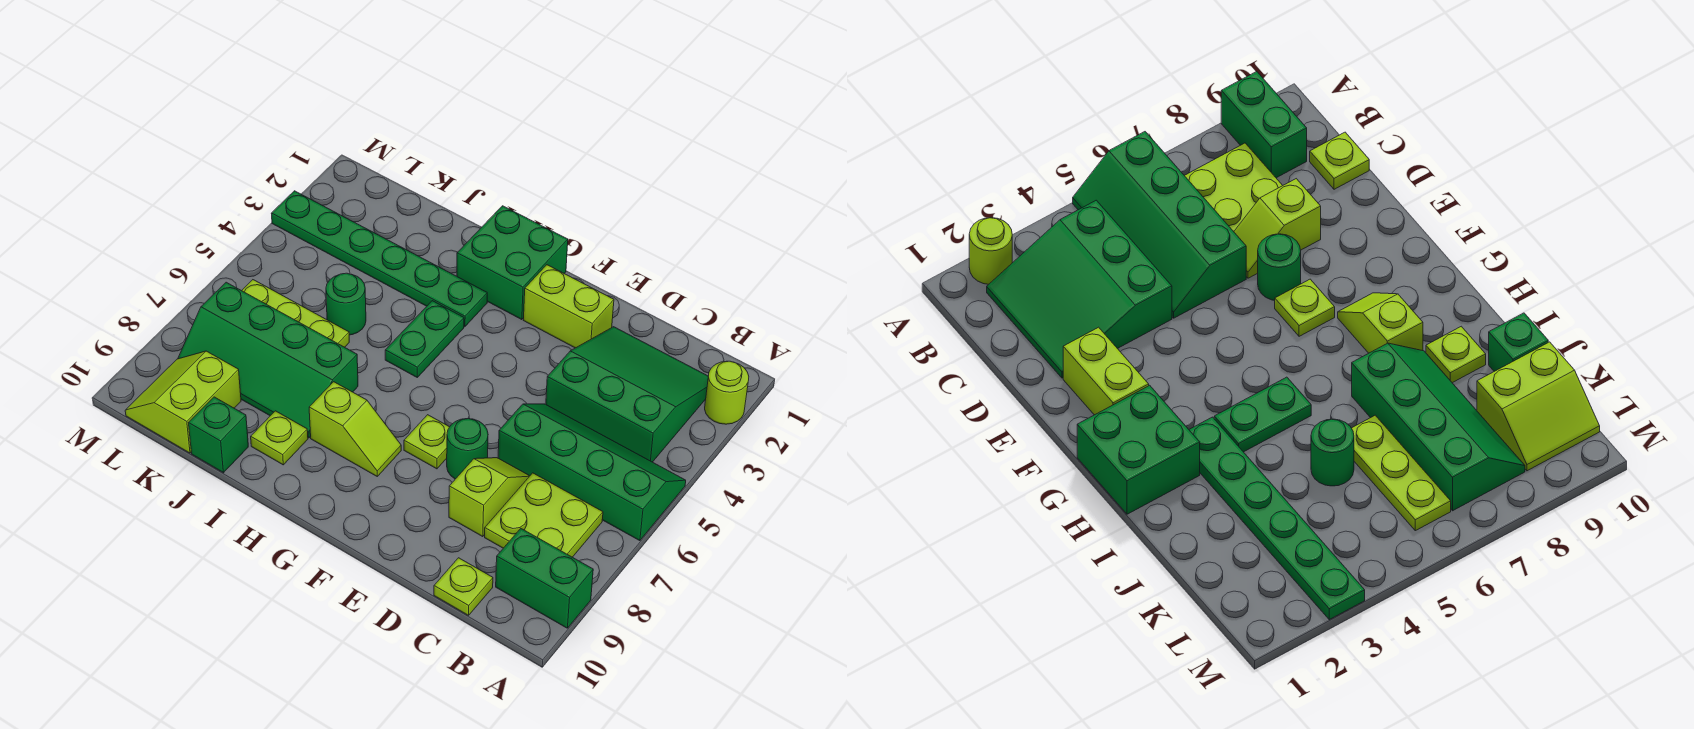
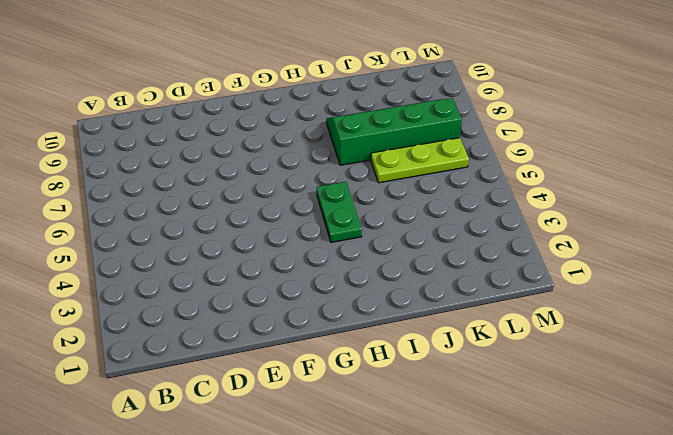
none -> lime round brick A2 level 1
none -> green slope A5:D6 level 1 top 6
none -> green brick A9:B9 level 1

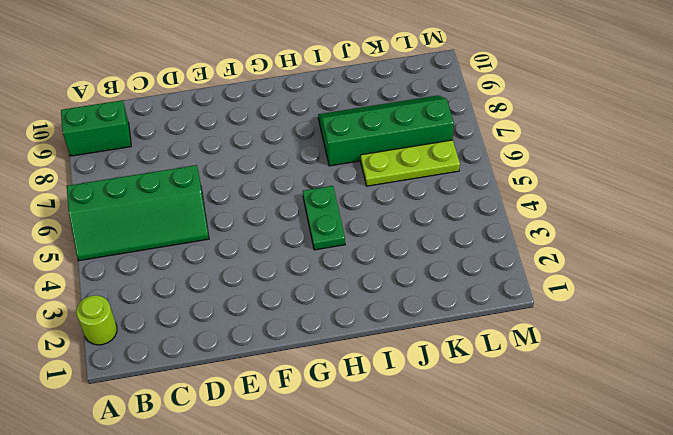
none -> green slope B2:D4 level 1 top 4
none -> lime plate B7:C8 level 1
none -> lime plate C10 level 1

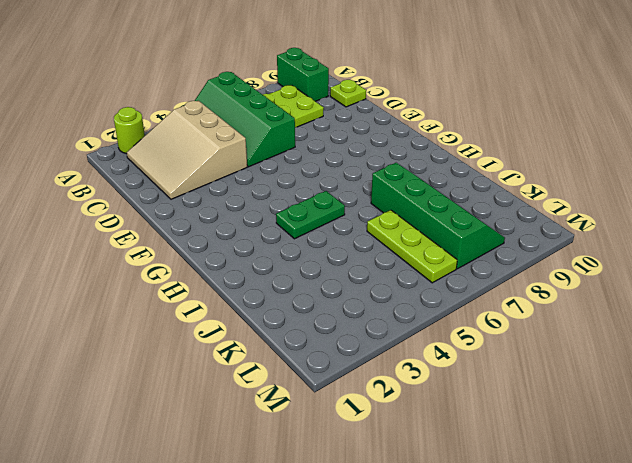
tan slope B2:D4 level 1 top 4 -> green slope B2:D4 level 1 top 4
none -> lime slope D7:D8 level 1 top 8
none -> lime brick E2:F2 level 1
none -> green round brick E7 level 1

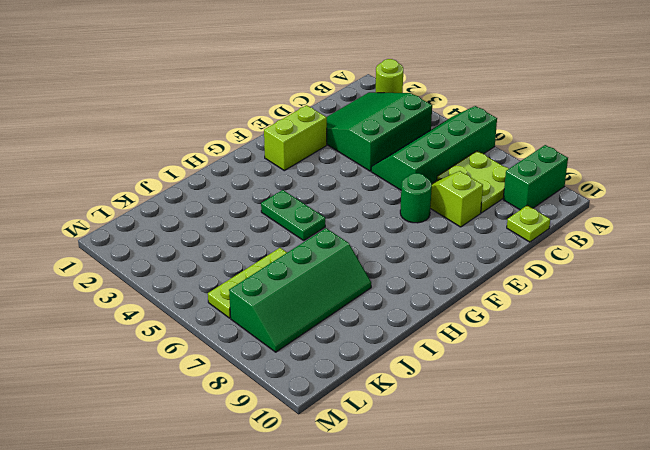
none -> lime plate F7 level 1
none -> green brick G1:H2 level 1
none -> lime slope G8:H8 level 1 top H

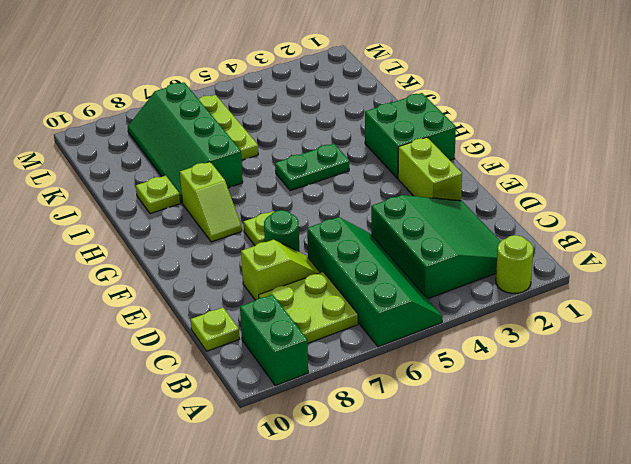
none -> green plate H3:M3 level 1
none -> green round brick J5 level 1
none -> green brick J10 level 1

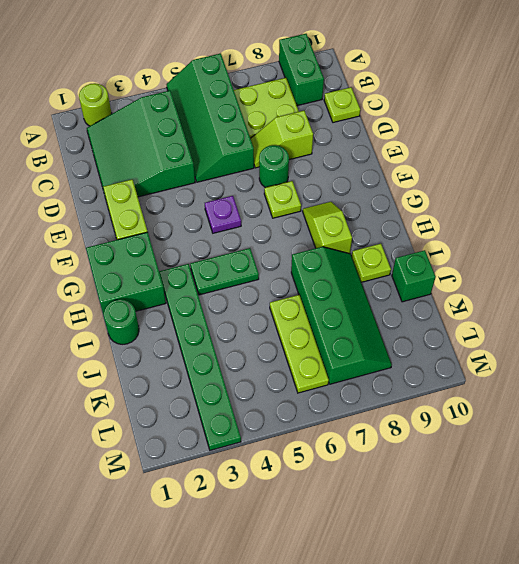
purple plate F5 level 1 -> none
green round brick I1 level 1 -> green round brick J5 level 1
none -> lime slope K9:L10 level 1 top K

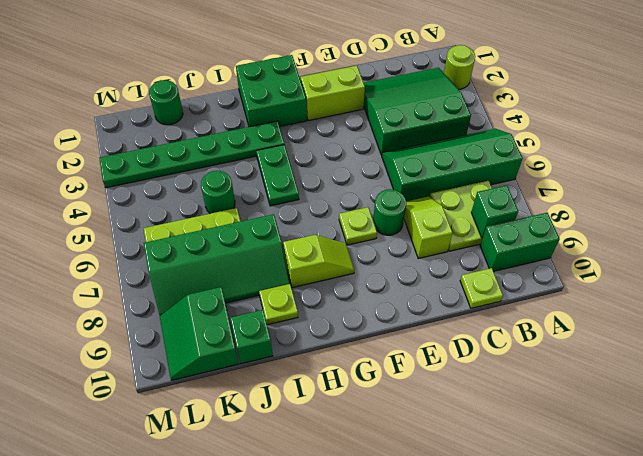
green brick B8 level 2 -> none
green round brick K1 level 1 -> none
green slope K9:L10 level 1 top K -> lime slope K9:L10 level 1 top K

